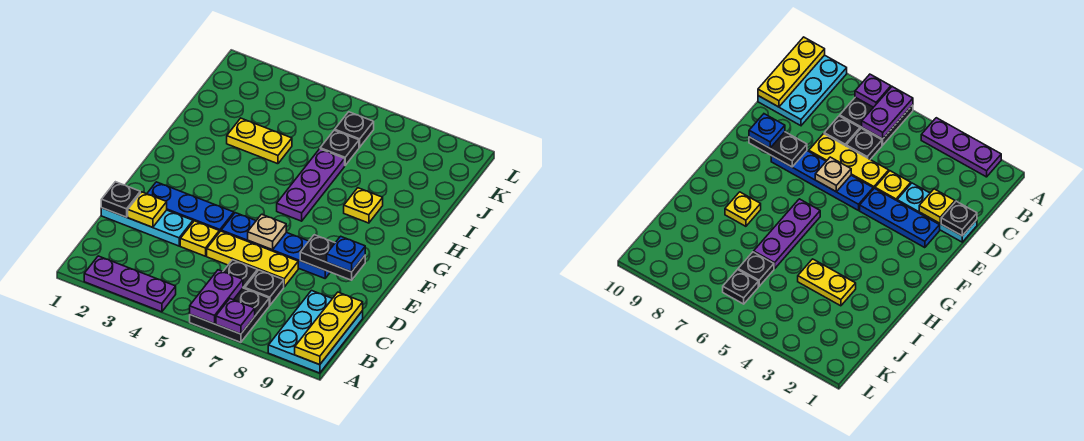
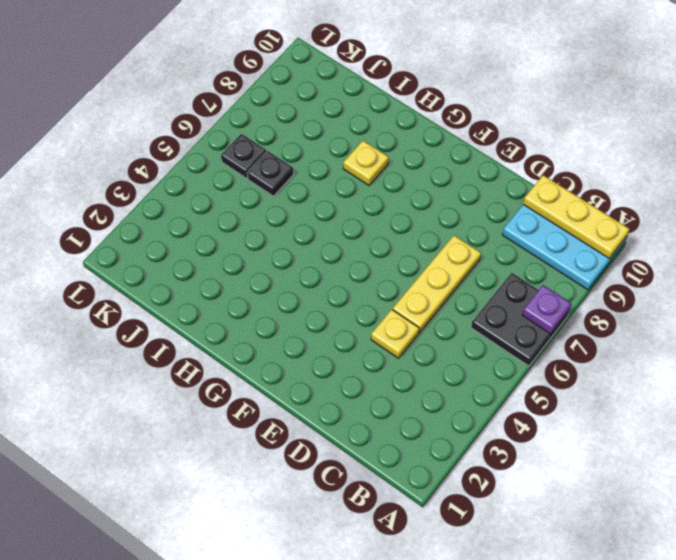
none -> purple plate A2:A4 level 1
none -> black plate C6 level 1
none -> black plate C7 level 1

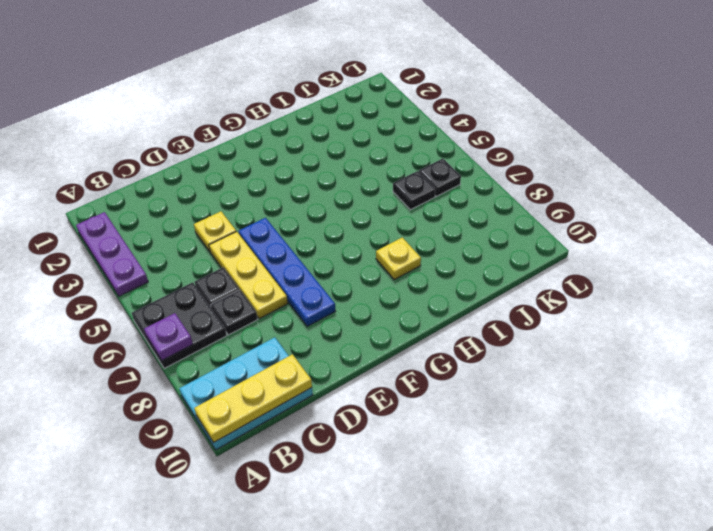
none -> cyan plate D1:D3 level 1
none -> blue plate E2:E4 level 1
none -> purple plate G6:I6 level 1

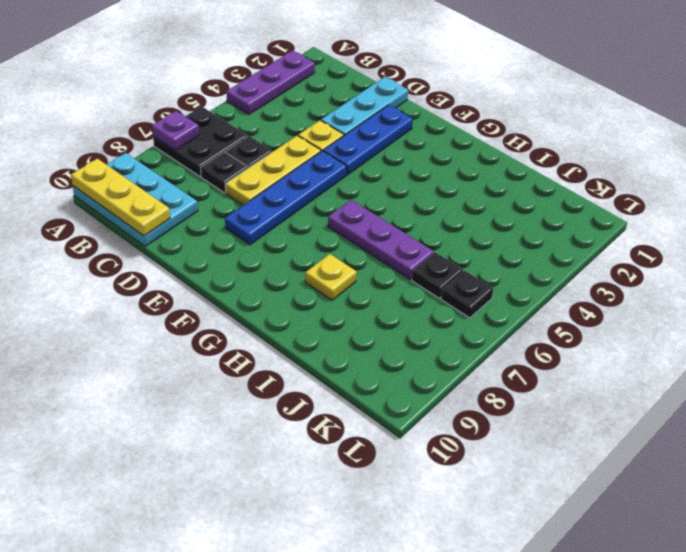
none -> yellow plate I3:I4 level 1
none -> purple plate A6:B6 level 2
none -> black plate D1 level 2

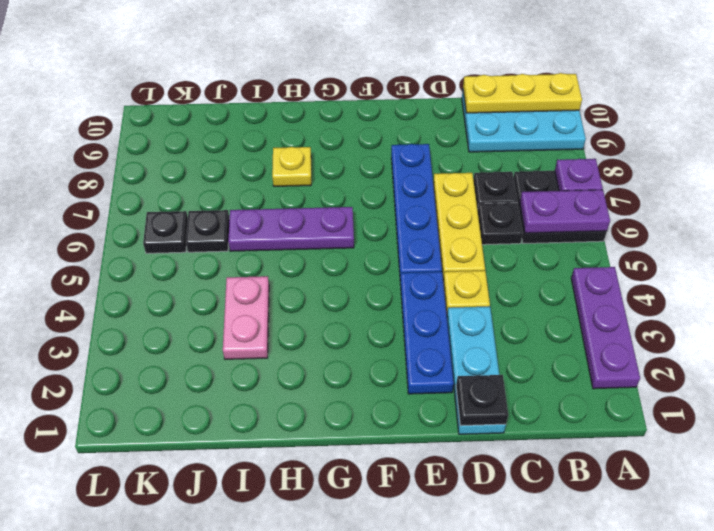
pink plate I3:I4 level 1 -> yellow plate I3:I4 level 1
none -> yellow plate D2 level 2
none -> tan plate E6 level 2
none -> black plate E8:E9 level 2

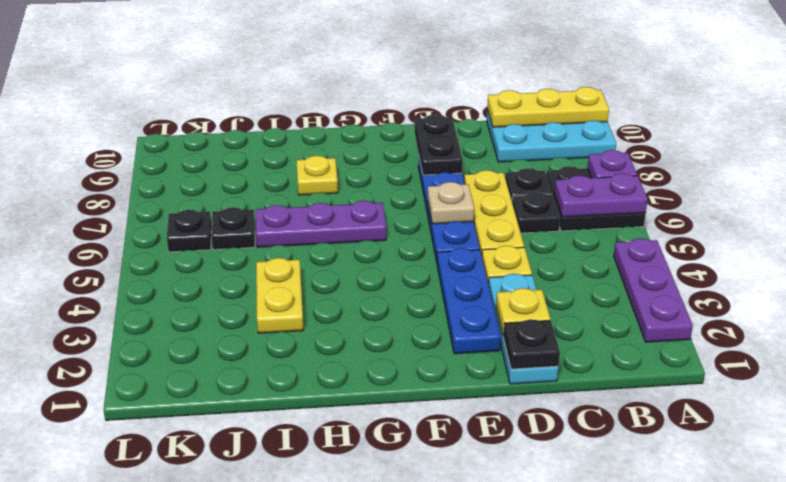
none -> blue plate E9 level 3

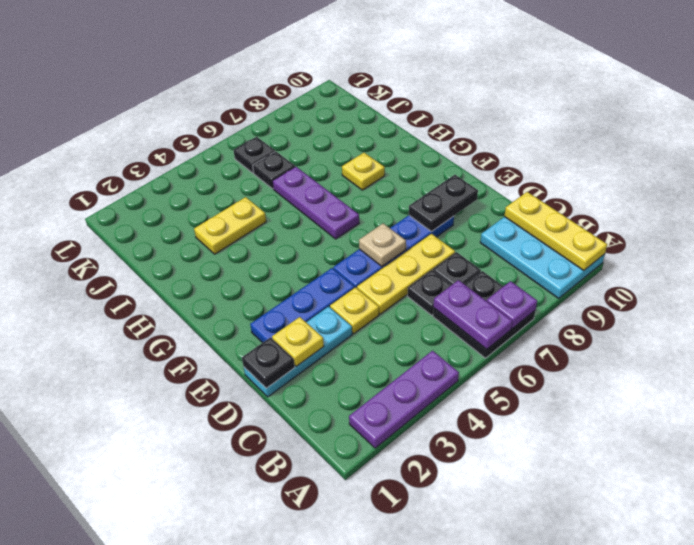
none -> blue plate E9 level 3

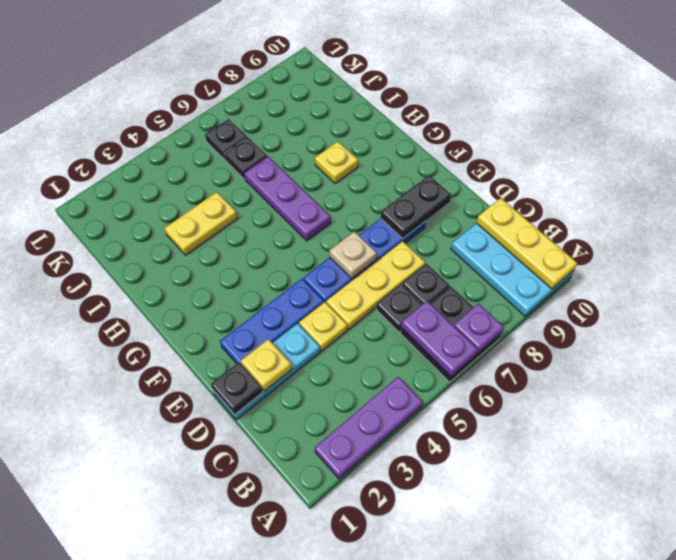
none -> blue plate E9 level 3

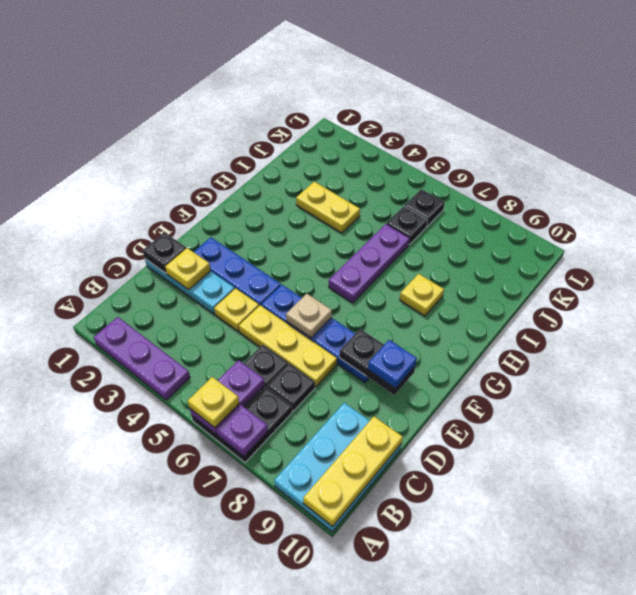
yellow plate A6 level 3 -> none

